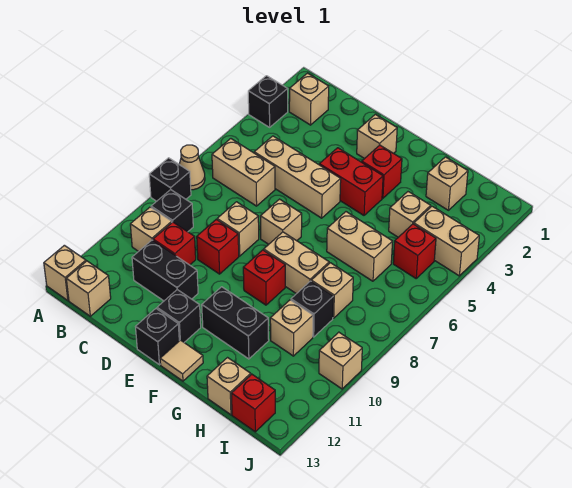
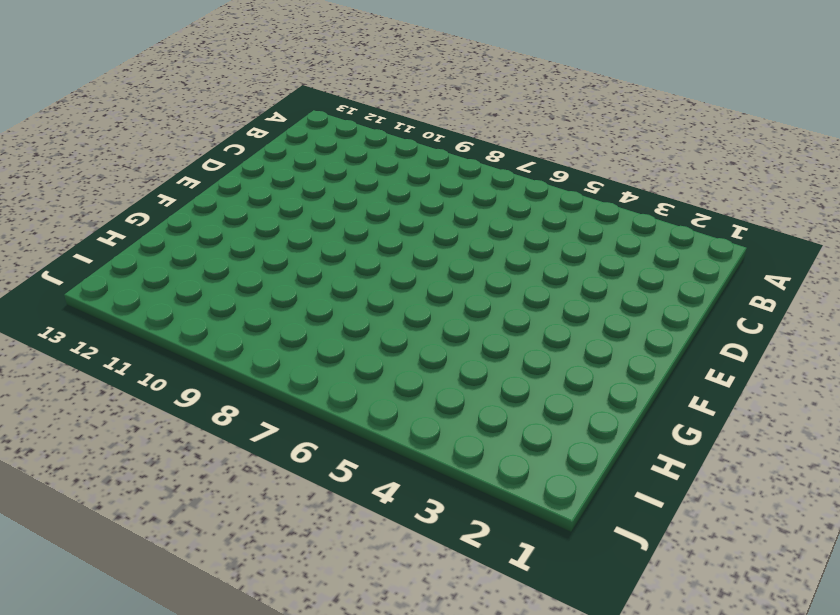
none -> black brick A3 level 1
none -> tan cone A7 level 1
none -> black brick A8 level 1
none -> tan brick A13 level 1

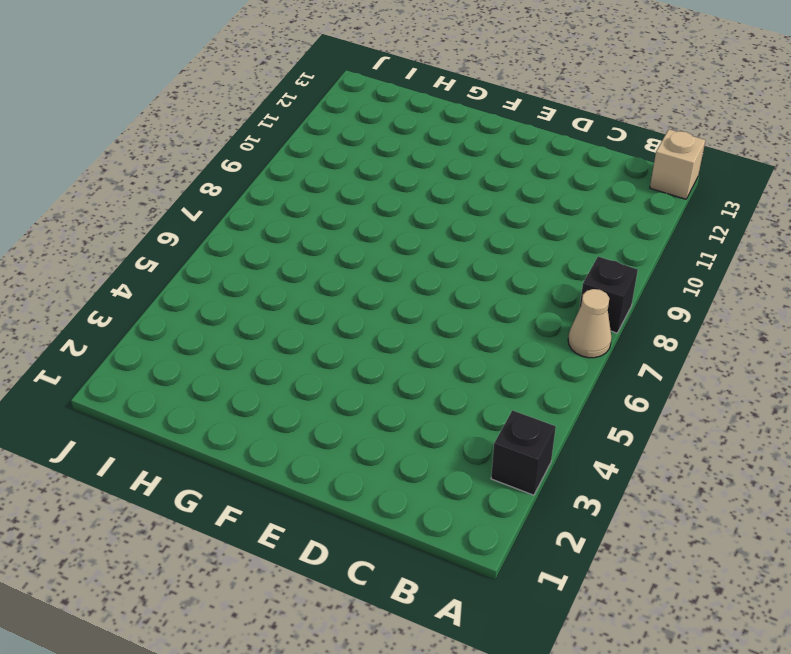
none -> tan brick B2 level 1
none -> tan brick B6:C6 level 1
none -> black brick B9 level 1
none -> tan brick B10 level 1

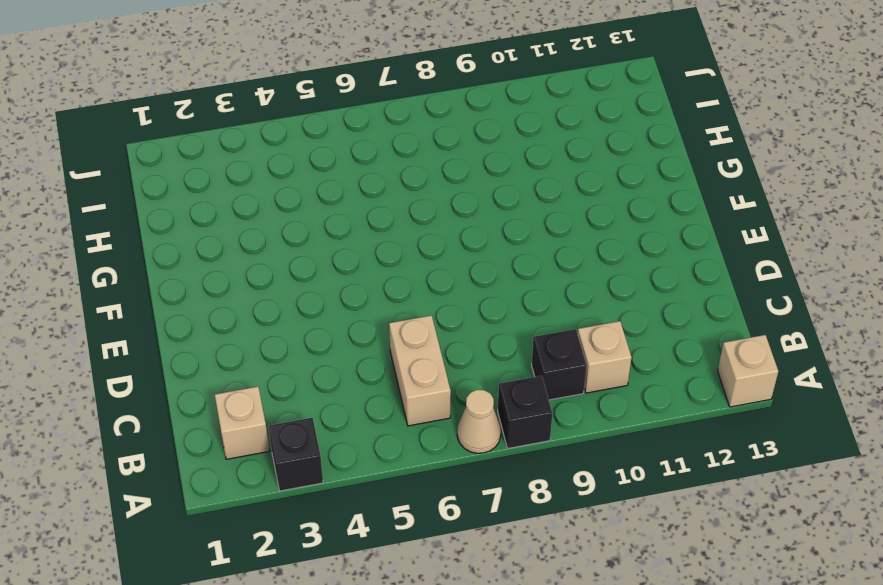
none -> tan brick B13 level 1
none -> tan brick C5:E5 level 1
none -> red brick C10 level 1
none -> black brick C11:D11 level 1

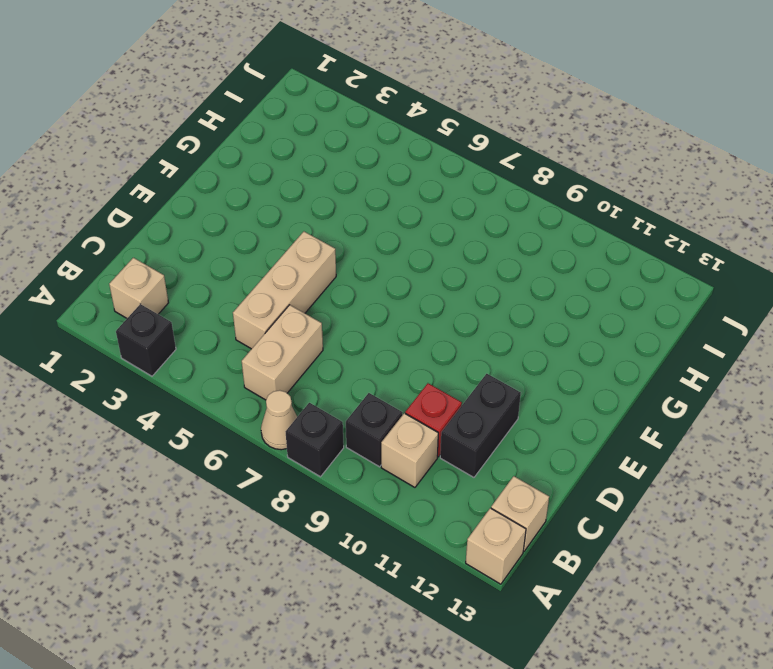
none -> tan brick D8 level 1
none -> red brick D9 level 1
none -> tan brick E2 level 1
none -> red brick E4:F4 level 1

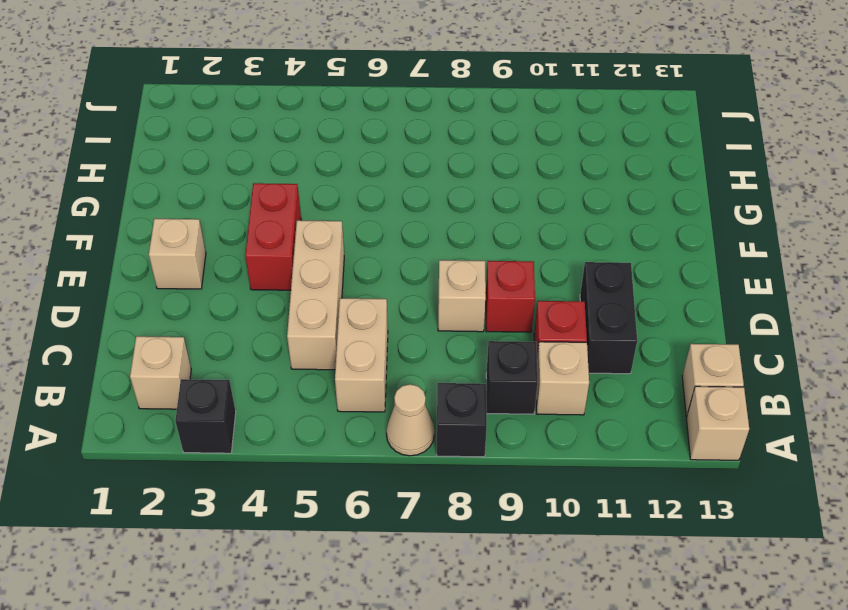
none -> tan brick E7 level 1
none -> black brick E12 level 1
none -> black brick E13 level 1
none -> red brick F3 level 1

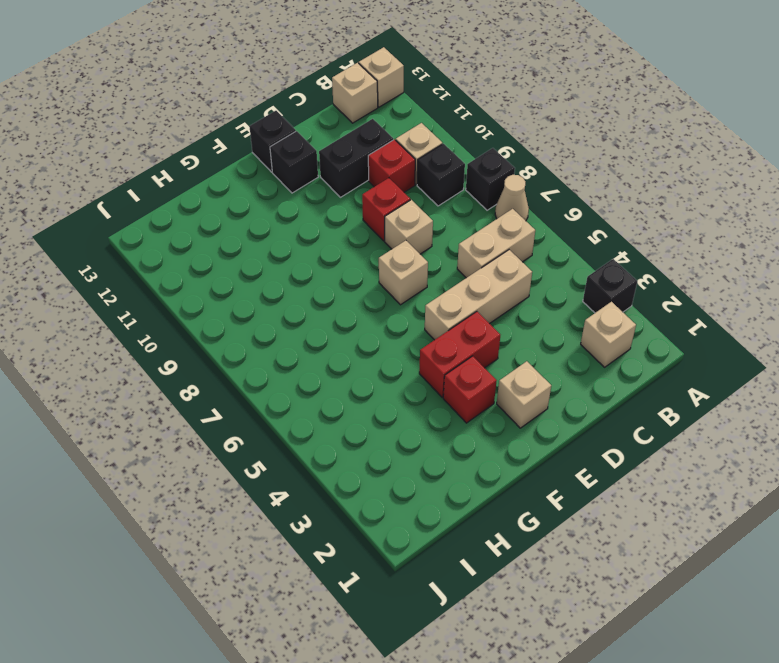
none -> tan brick F8:G8 level 1
none -> red brick F9 level 1
none -> black brick F11:G11 level 1
none -> tan tile F13 level 1

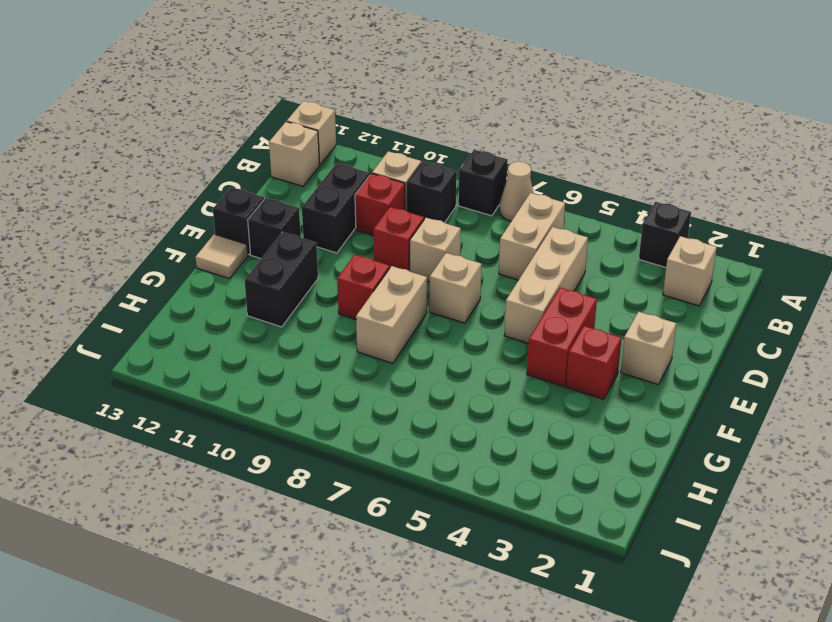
none -> tan brick G6:H6 level 1
none -> tan brick H2 level 1
none -> tan brick H4 level 1
none -> tan brick H8 level 1

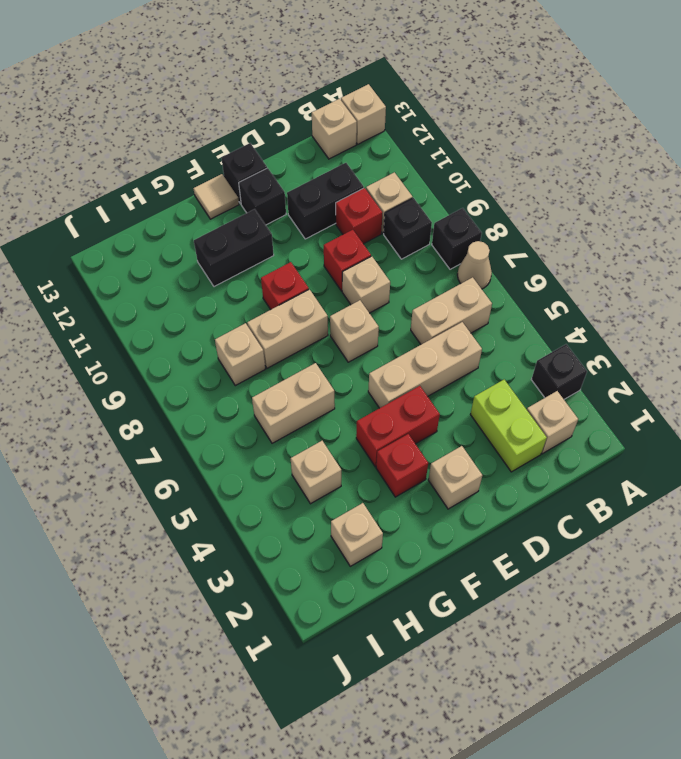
lime brick C2:C3 level 1 -> none
none -> black brick H9 level 1
none -> tan brick H10 level 1
none -> tan brick H13 level 1
none -> tan brick I4:J4 level 1

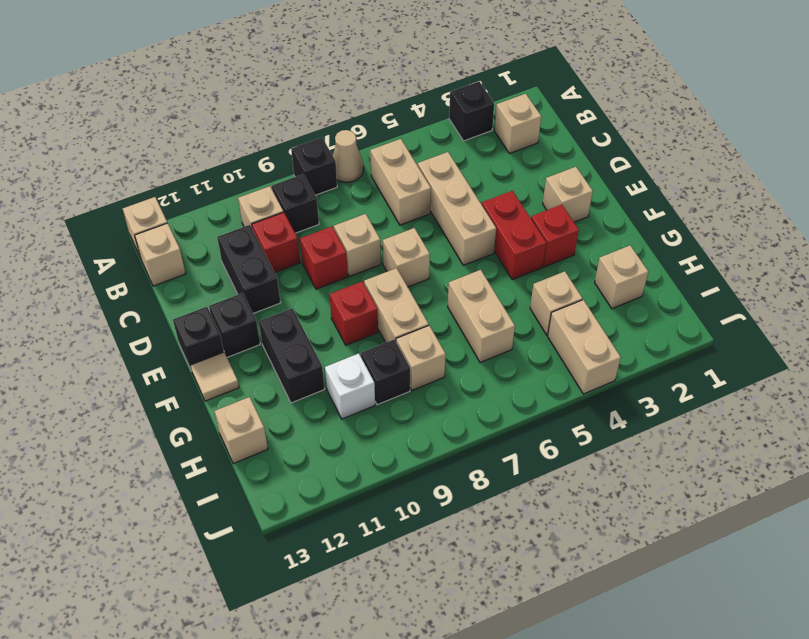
white brick H10 level 1 -> tan brick H10 level 1
none -> red brick I5 level 1
none -> red brick I13 level 1
none -> tan brick J10 level 1

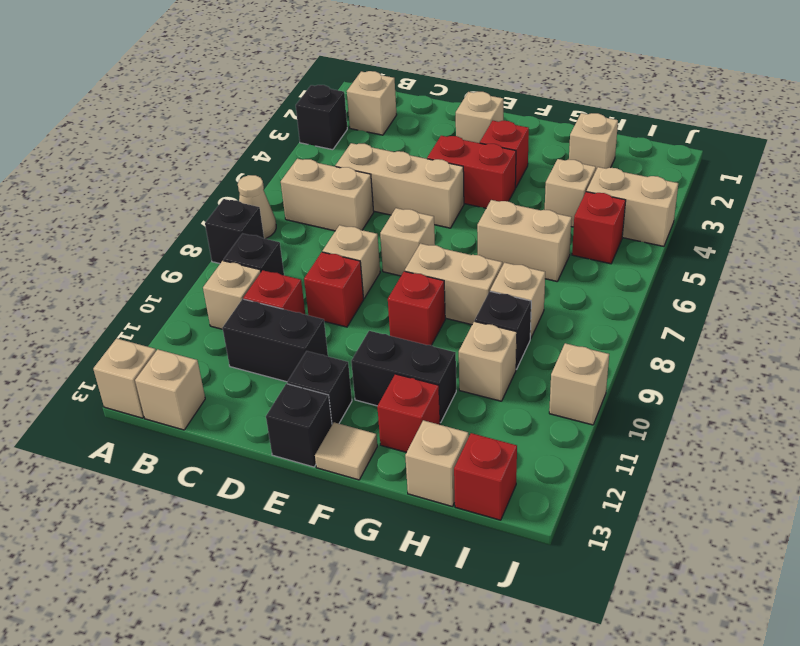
red brick G12 level 1 -> none

